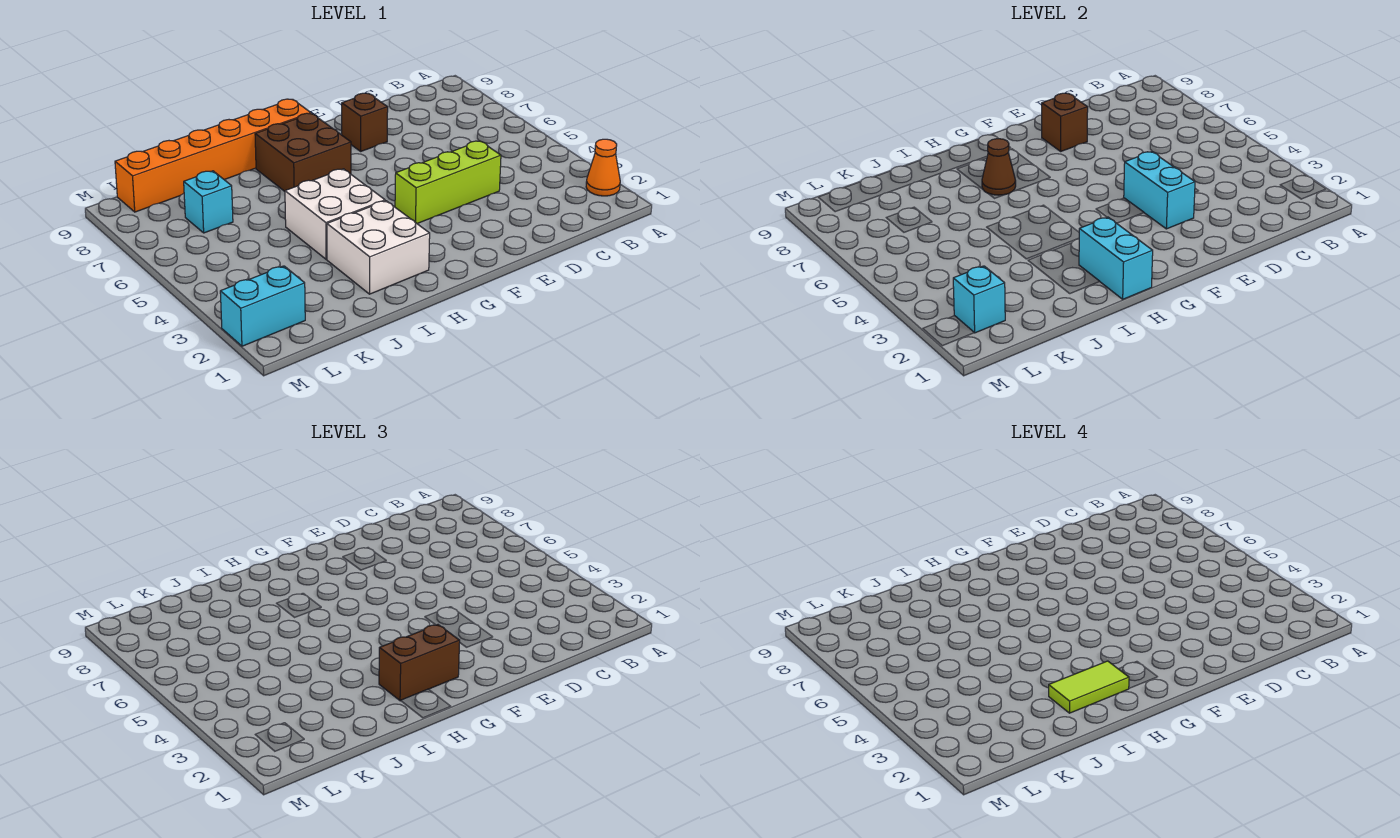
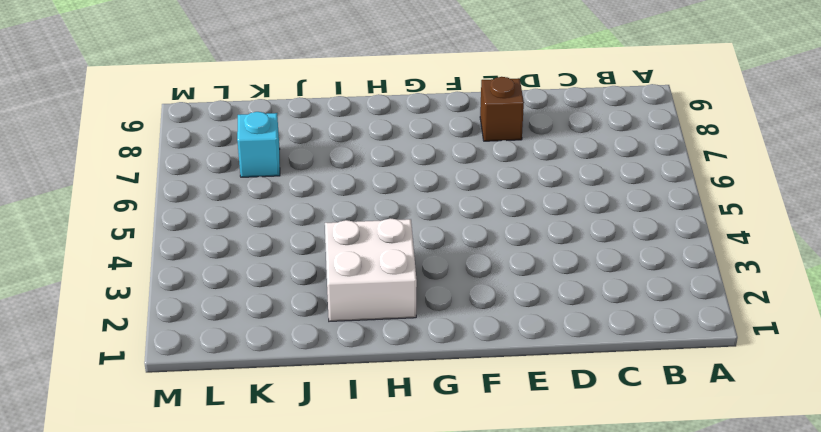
none -> orange cone A2 level 1
none -> lime brick D4:F4 level 1
none -> brown brick G7:H8 level 1

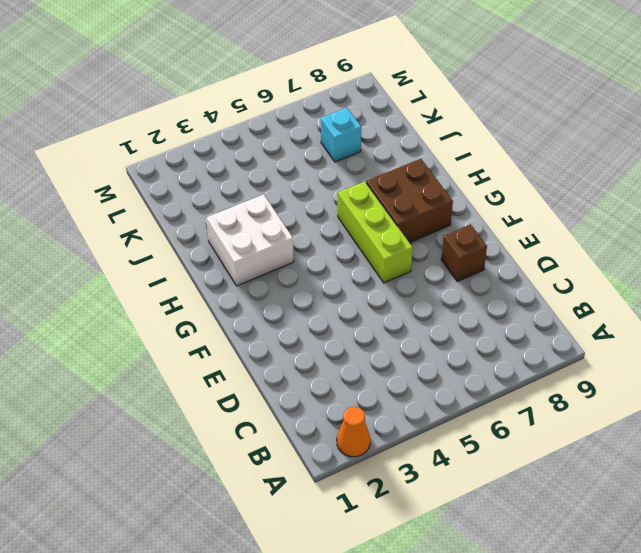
lime brick F6:H6 level 1 -> lime brick D4:F4 level 1
none -> orange brick G9:L9 level 1
none -> white brick H4:I5 level 1
none -> cyan brick L2:M2 level 1

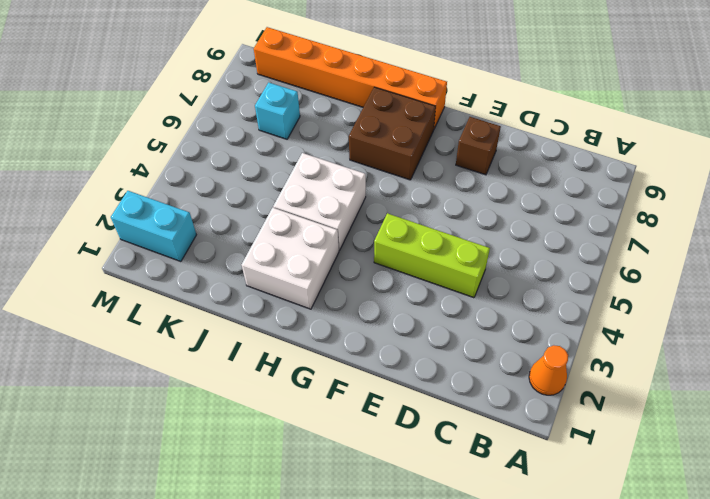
none -> cyan brick E3:E4 level 2
none -> brown brick E8 level 2
none -> cyan brick H1:H2 level 2

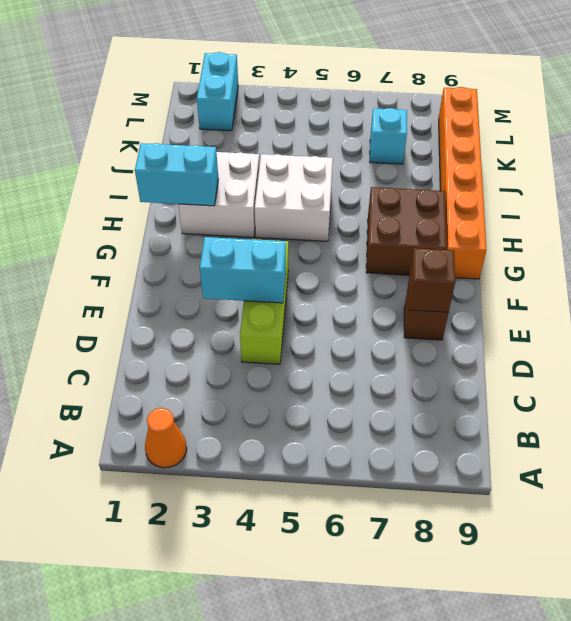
none -> brown cone H7 level 2
none -> cyan brick L2 level 2
none -> brown brick G2:H2 level 3

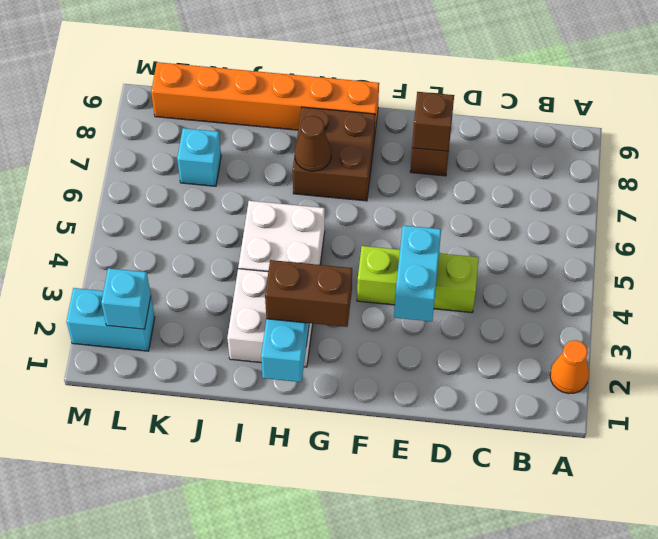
none -> lime tile H2:I2 level 4

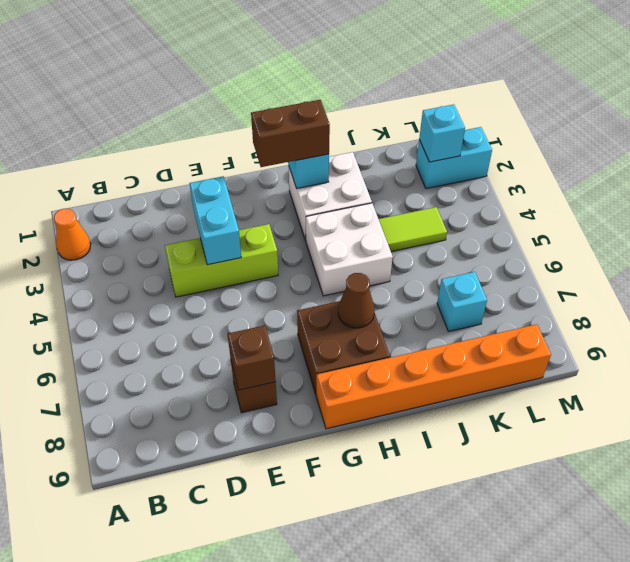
lime tile J4:K4 level 1 -> lime tile H2:I2 level 4

